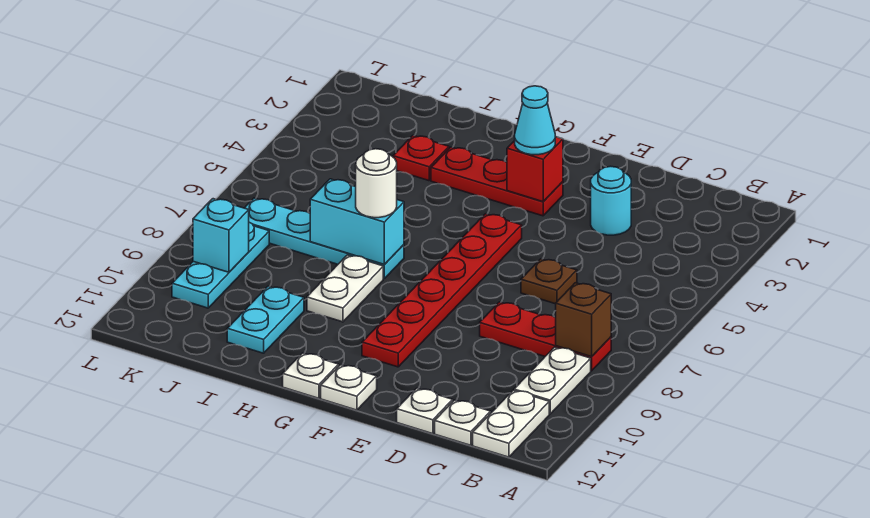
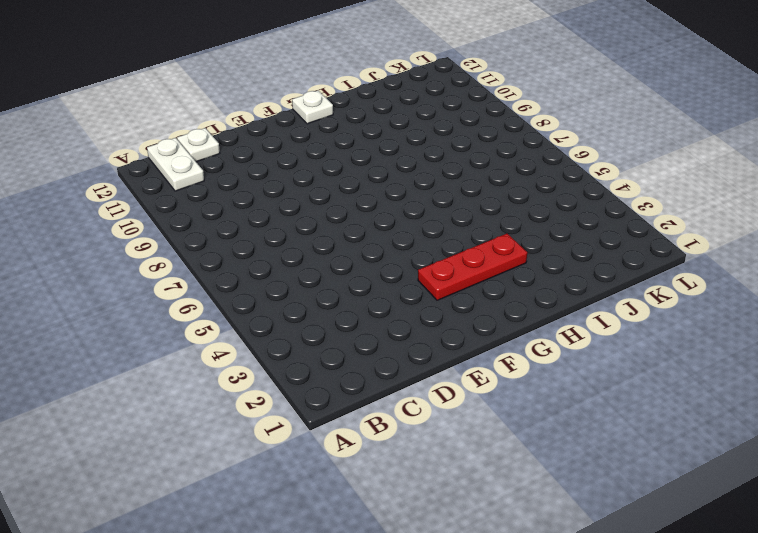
none -> red plate B8:D8 level 1
none -> white plate B9:B10 level 1
none -> cyan round brick D3 level 1

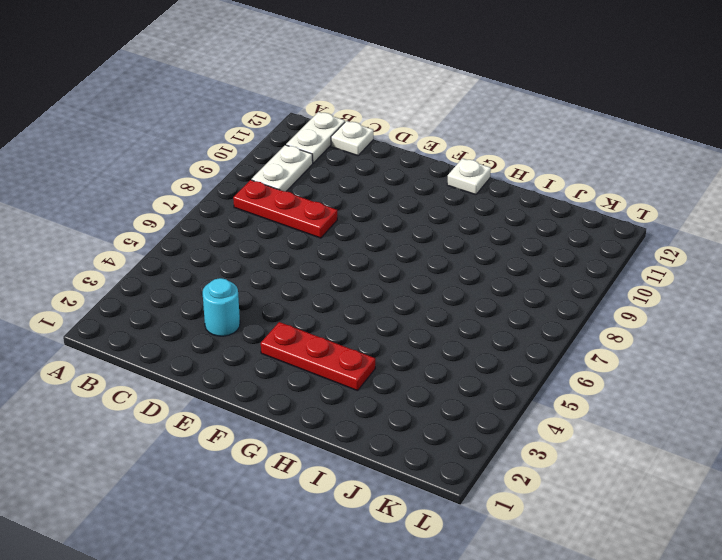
none -> brown plate D6 level 1
none -> white plate D12 level 1
none -> red plate F5:F10 level 1

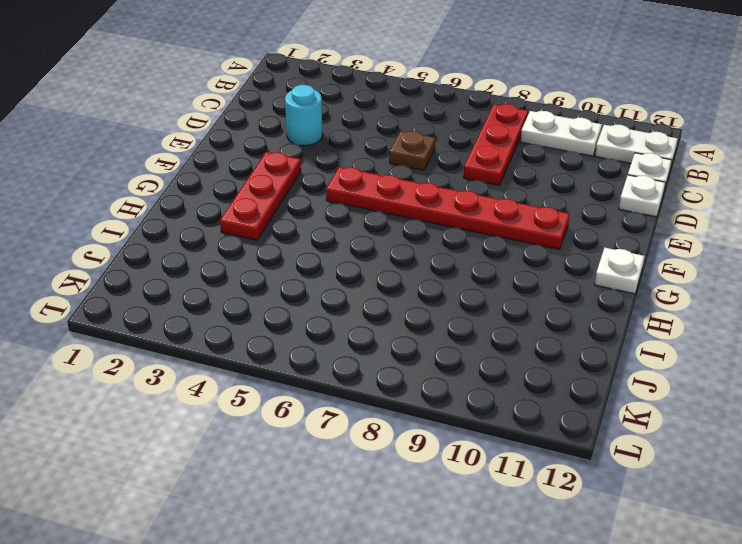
none -> white plate F12 level 1
none -> cyan plate H7:K7 level 1
none -> white plate H8:H9 level 1

